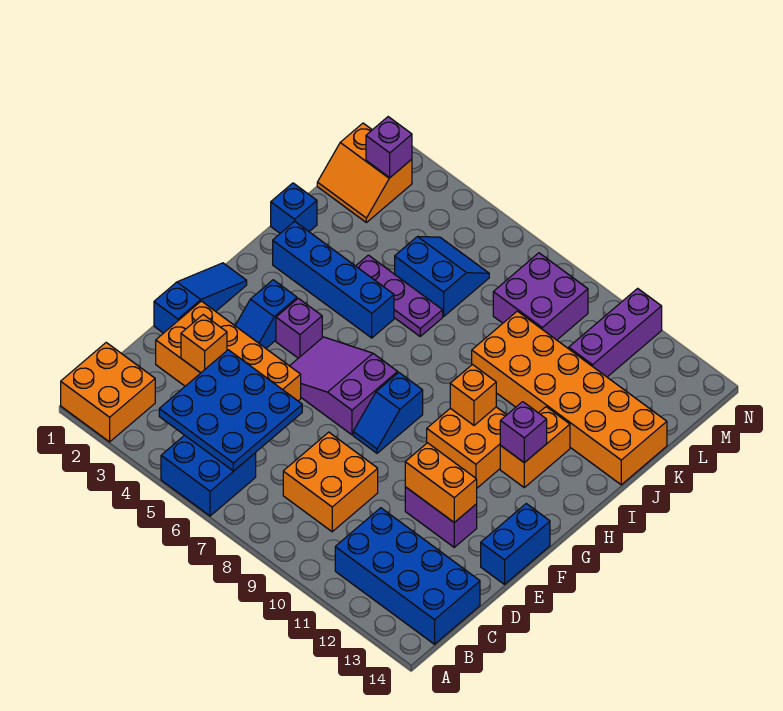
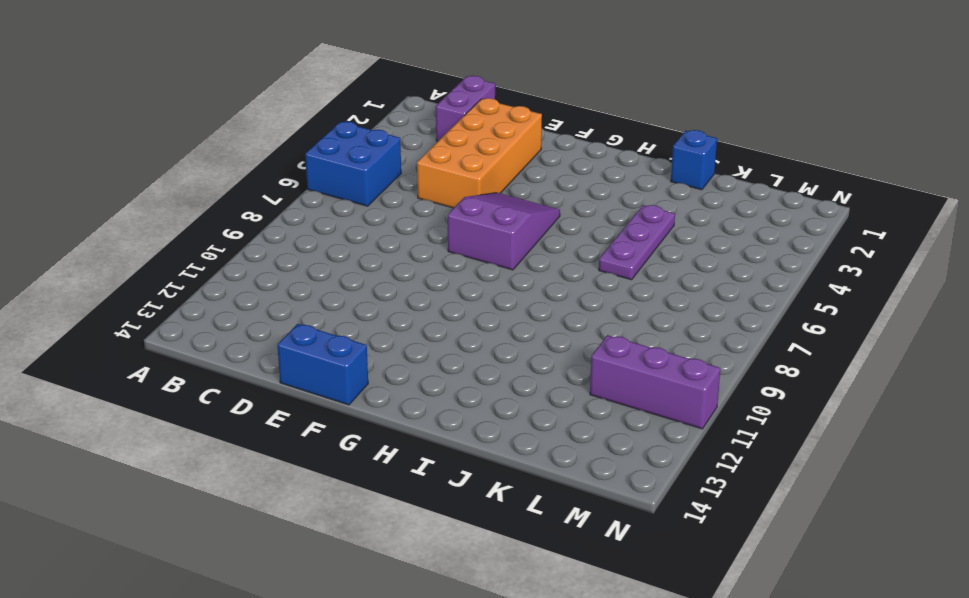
purple brick C1:C2 level 1 -> purple brick E11:E12 level 1
none -> orange brick A1:B2 level 1
none -> blue brick B11:C14 level 1
none -> orange brick C8:D9 level 1

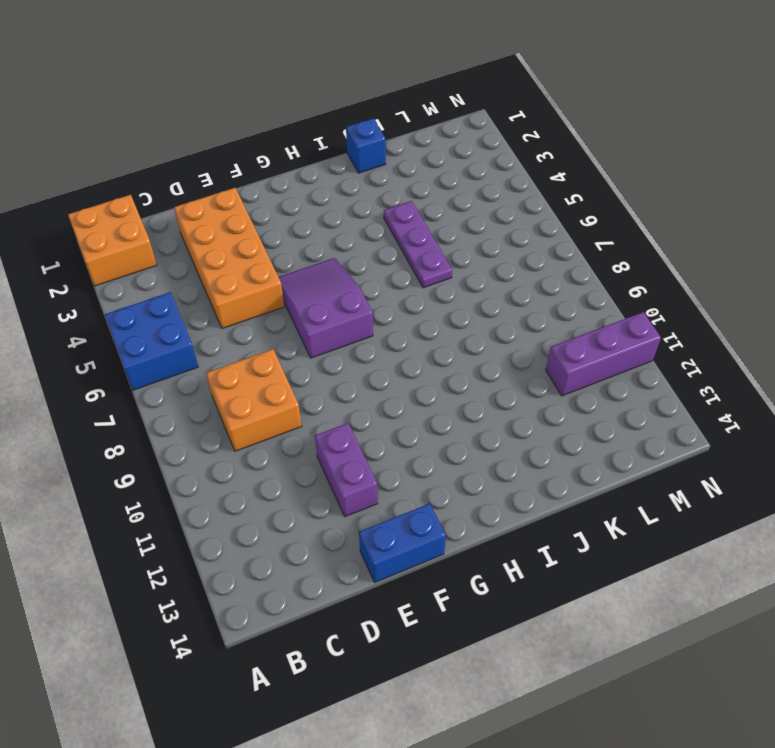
none -> blue brick B11:C14 level 1
none -> blue slope E1:G1 level 1 top E
none -> blue slope F3:G3 level 1 top G

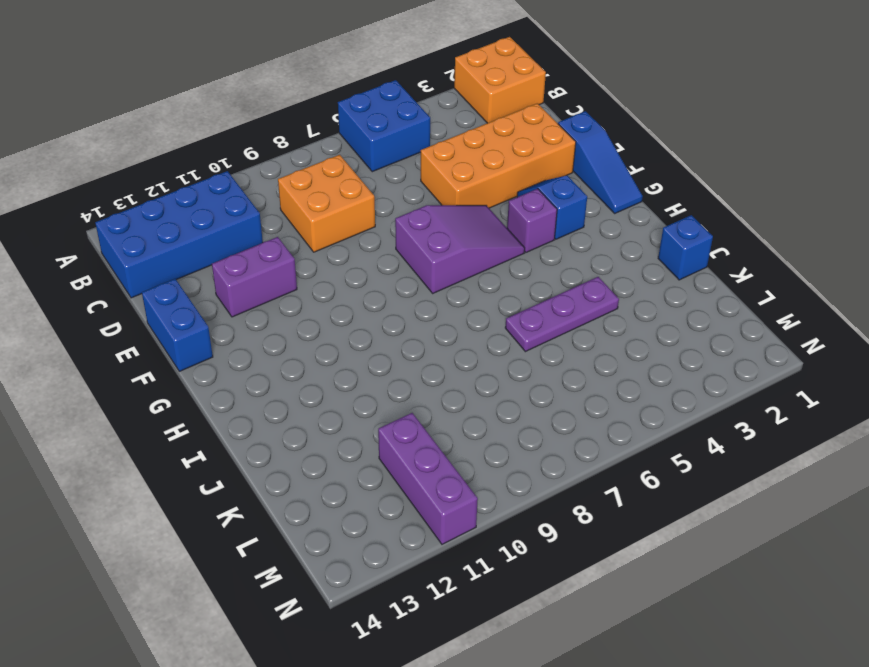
none -> blue slope F8:G8 level 1 top G
none -> orange brick G10:H11 level 1
none -> orange brick H12:I12 level 1

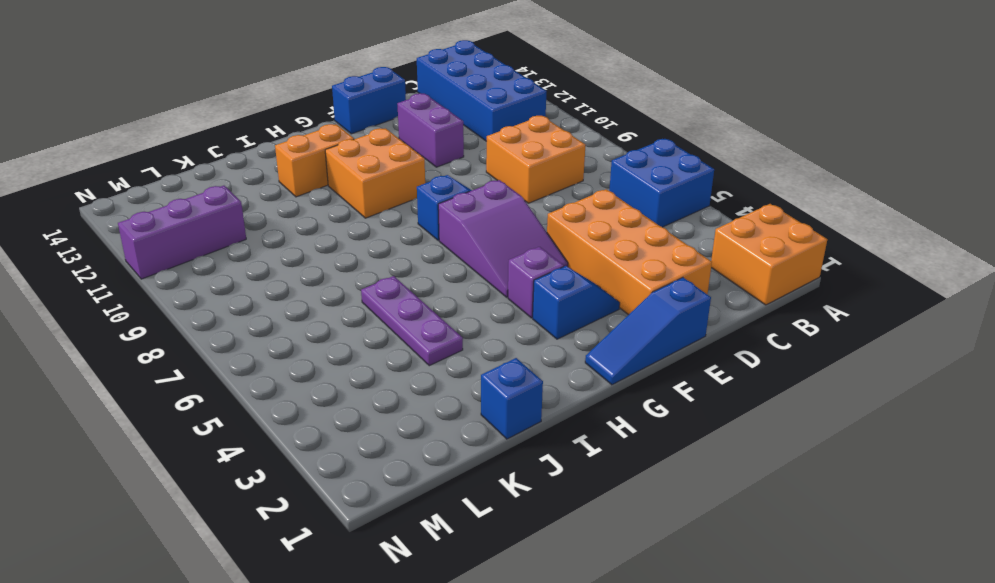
none -> blue brick I2:I5 level 1
none -> orange brick J9:K14 level 1
none -> blue slope K5:L6 level 1 top K

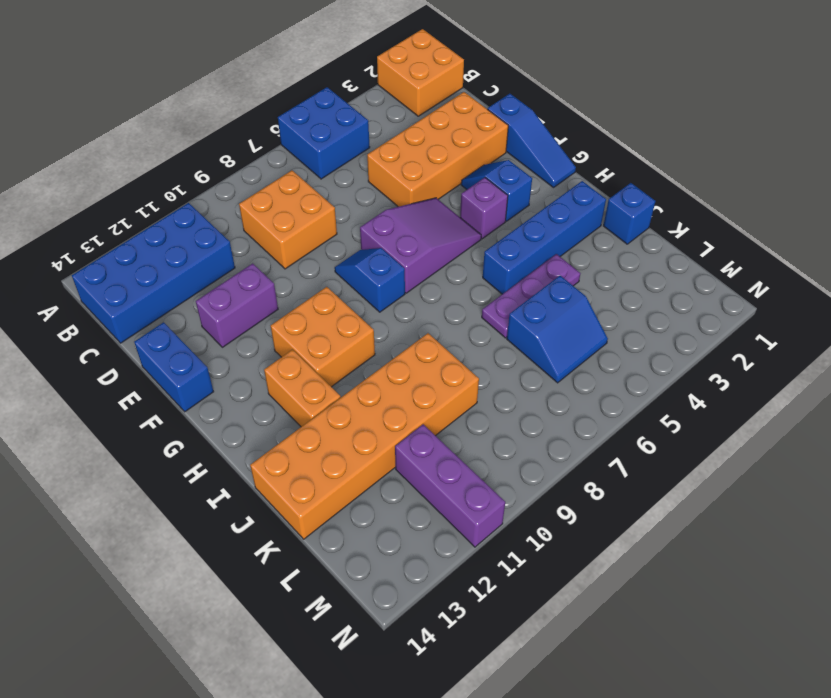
none -> orange slope L1:M2 level 1 top M
none -> purple brick L8:M9 level 1
none -> blue plate B4:D6 level 2

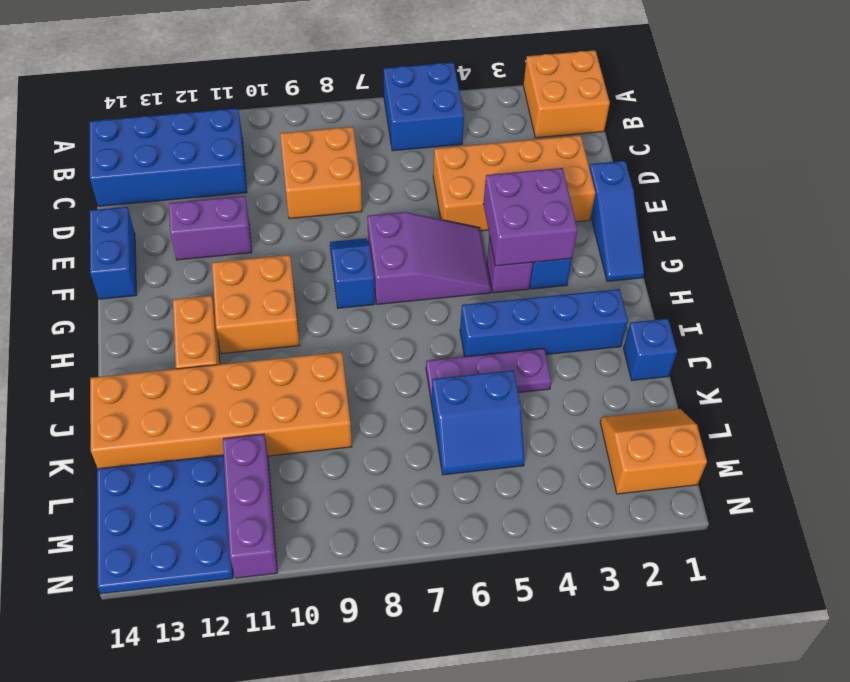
purple brick F3:G4 level 2 -> purple brick L8:M9 level 1
blue plate L12:N14 level 1 -> blue plate B4:D6 level 2
none -> orange brick D3 level 2
none -> orange brick E11:E12 level 2
none -> orange brick H10 level 2

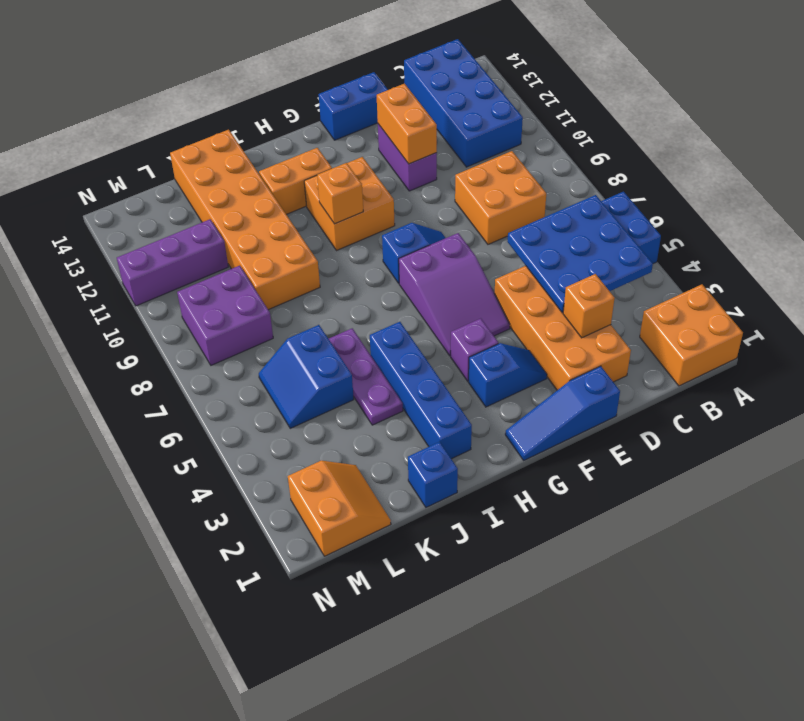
none -> purple brick H12 level 2
none -> purple brick M2 level 2

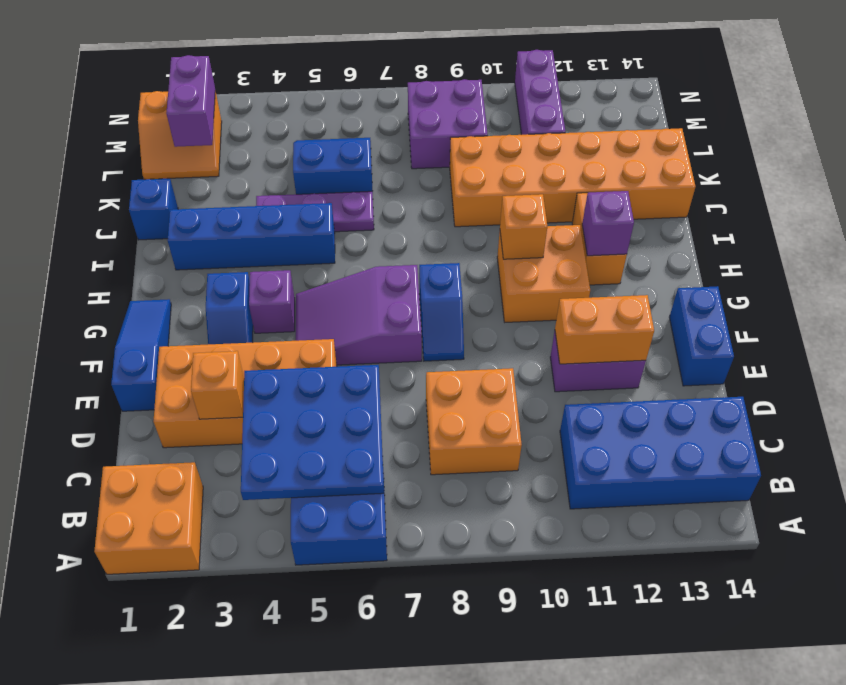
purple brick L2:M2 level 2 -> purple brick M2 level 2

